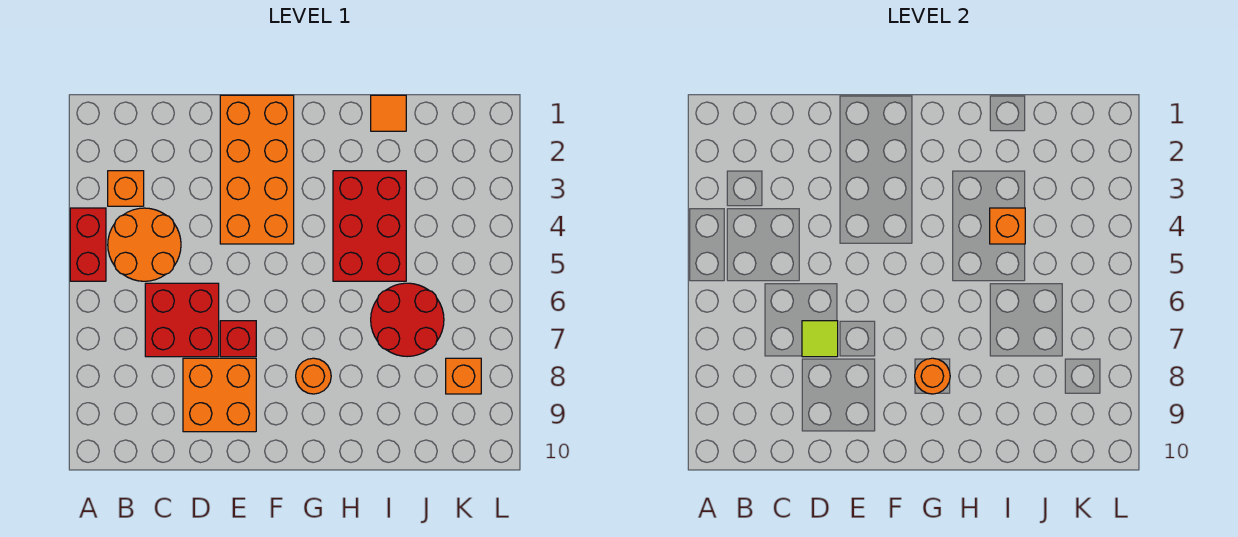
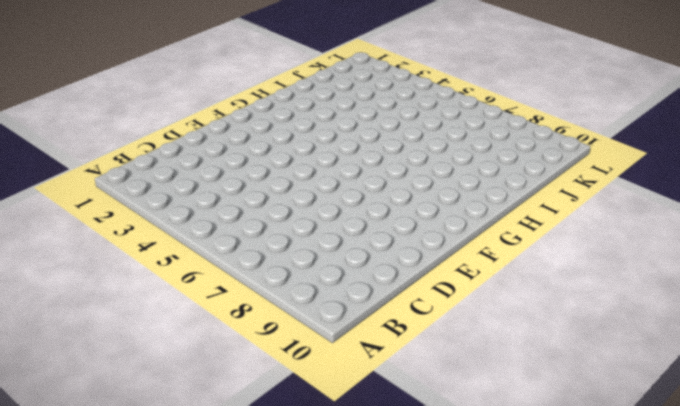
none -> red brick A4:A5 level 1
none -> orange brick B3 level 1
none -> orange round brick B4:C5 level 1

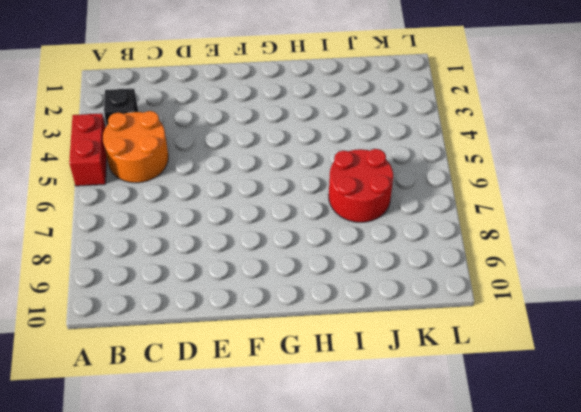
black brick B3 level 1 -> orange brick B3 level 1
none -> red brick C6:D7 level 1
none -> orange brick D8:E9 level 1
none -> orange brick E1:F4 level 1

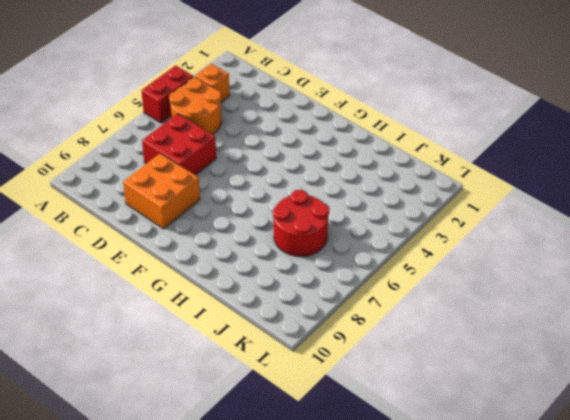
none -> orange brick E1:F4 level 1
none -> red brick E7 level 1
none -> orange round brick G8 level 1

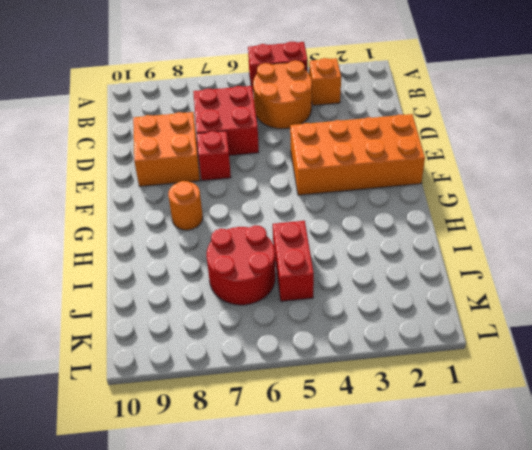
red brick I5:J5 level 1 -> red brick H3:I5 level 1
none -> orange tile I1 level 1
none -> orange brick K8 level 1
none -> lime tile D7 level 2

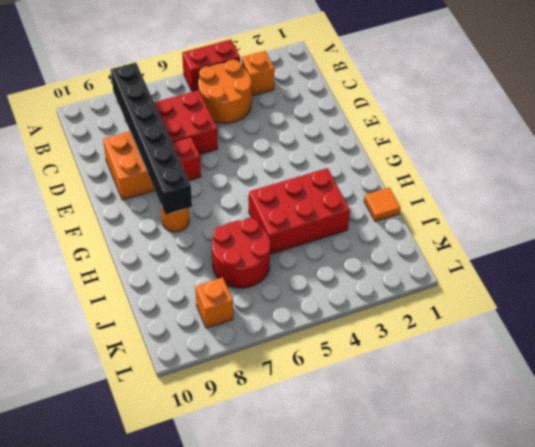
black brick B8:G8 level 2 -> orange round brick G8 level 2
none -> orange brick E1:F4 level 1
none -> lime tile D7 level 2
none -> orange brick I4 level 2

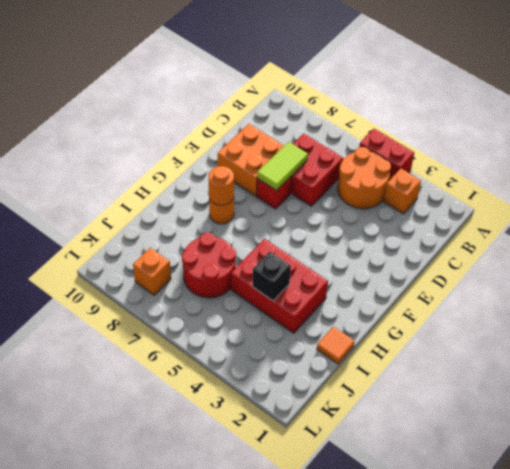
lime tile D7:E7 level 2 -> lime tile D7 level 2
black brick I4 level 2 -> orange brick I4 level 2
none -> orange brick E1:F4 level 1

